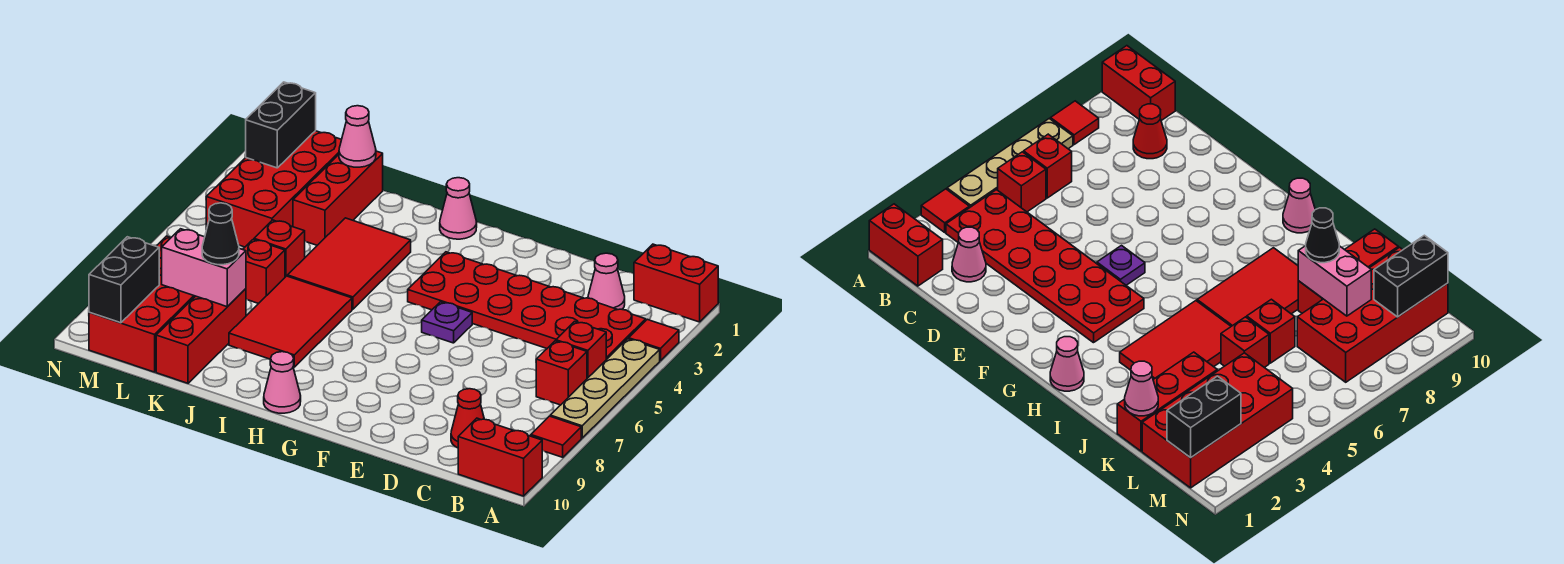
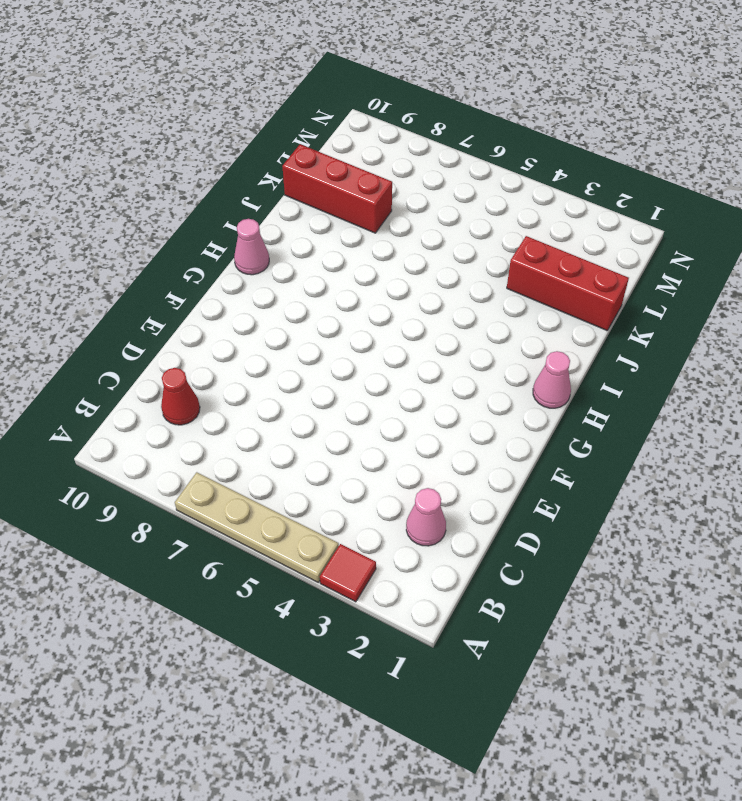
none -> red brick A1:B1 level 1
none -> red tile A8 level 1
none -> red brick A10:B10 level 1

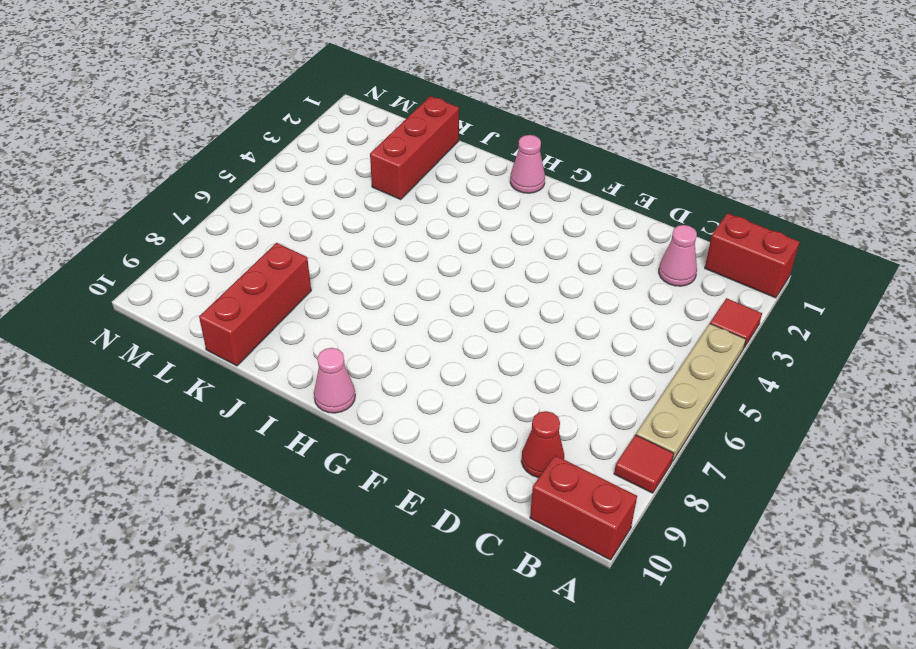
none -> red plate B3:G4 level 1
none -> red brick B5 level 1
none -> red brick B6 level 1

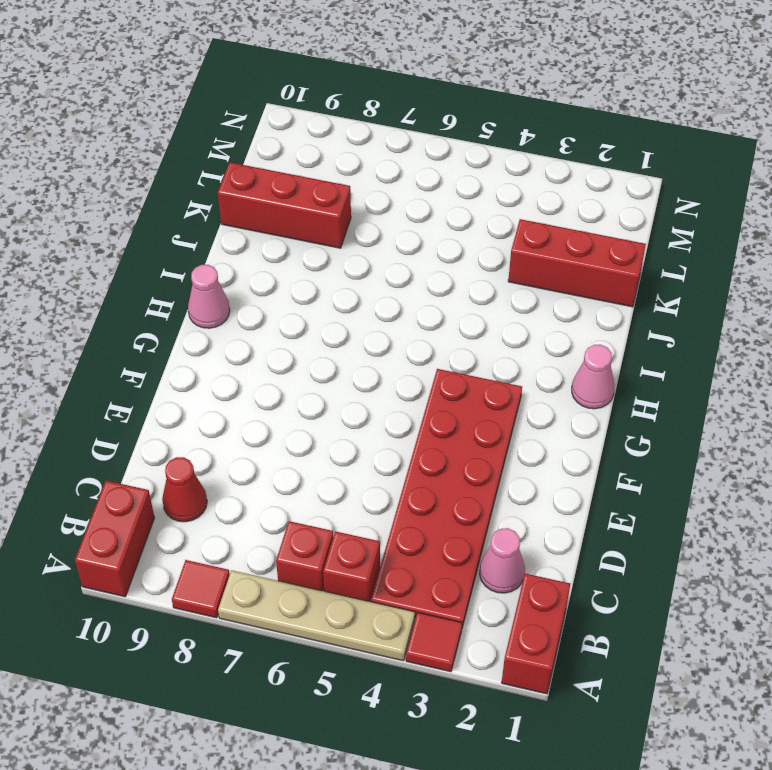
none -> purple plate F5 level 1
none -> red tile I3:J5 level 1
none -> red tile I6:J8 level 1

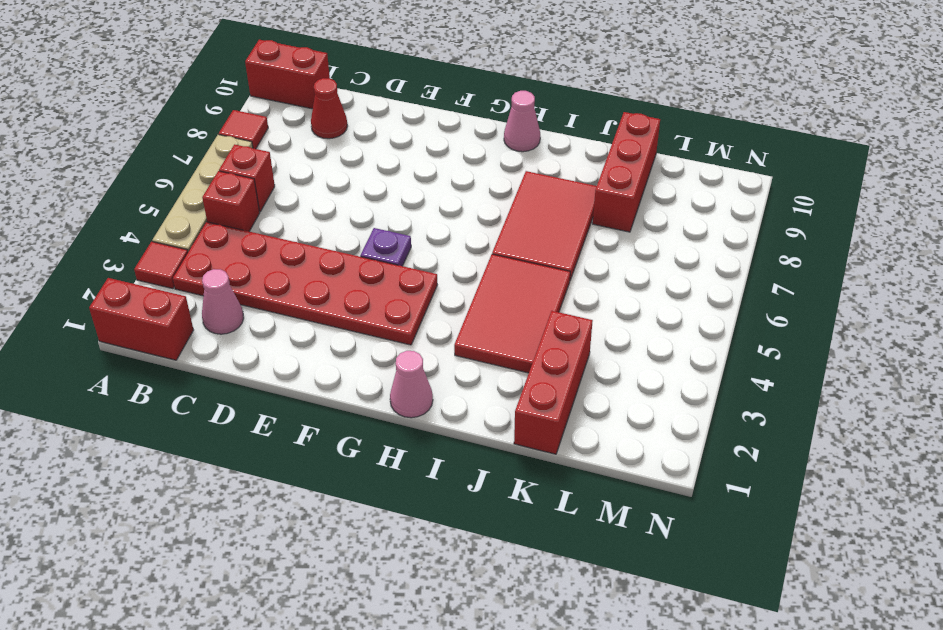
none -> red brick K5 level 1
none -> red brick K6 level 1
none -> red brick L1:M4 level 1

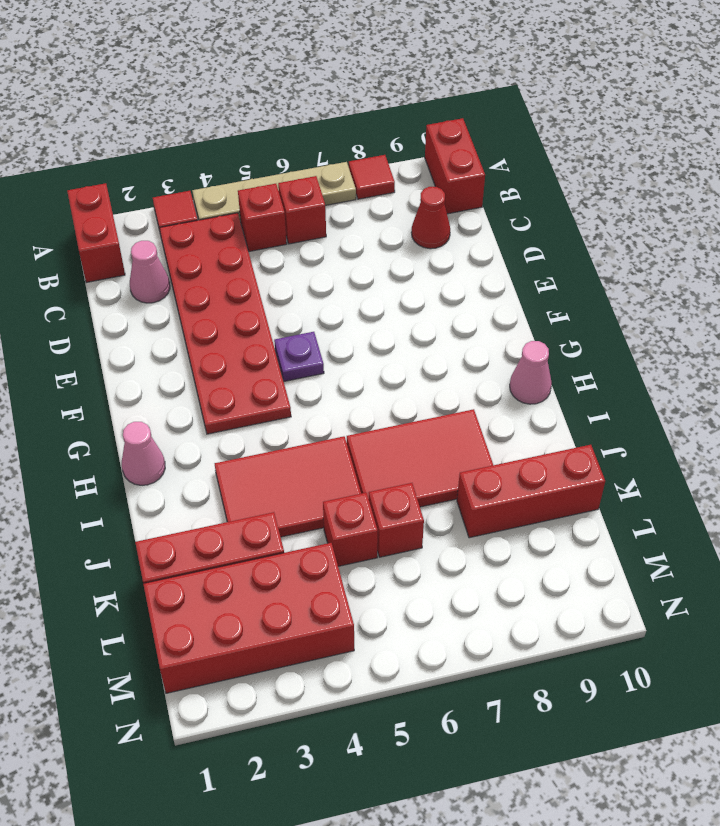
none -> red brick L7:M10 level 1
none -> pink cone K1 level 2
none -> pink brick K8:L8 level 2

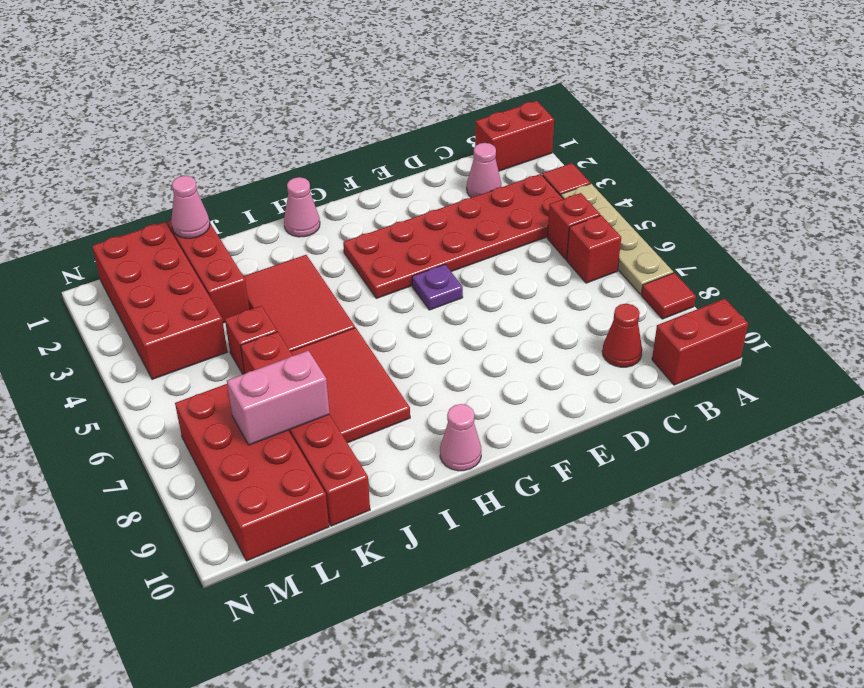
none -> black brick M1:M2 level 2
none -> black brick M9:M10 level 2
none -> black cone K8 level 3

